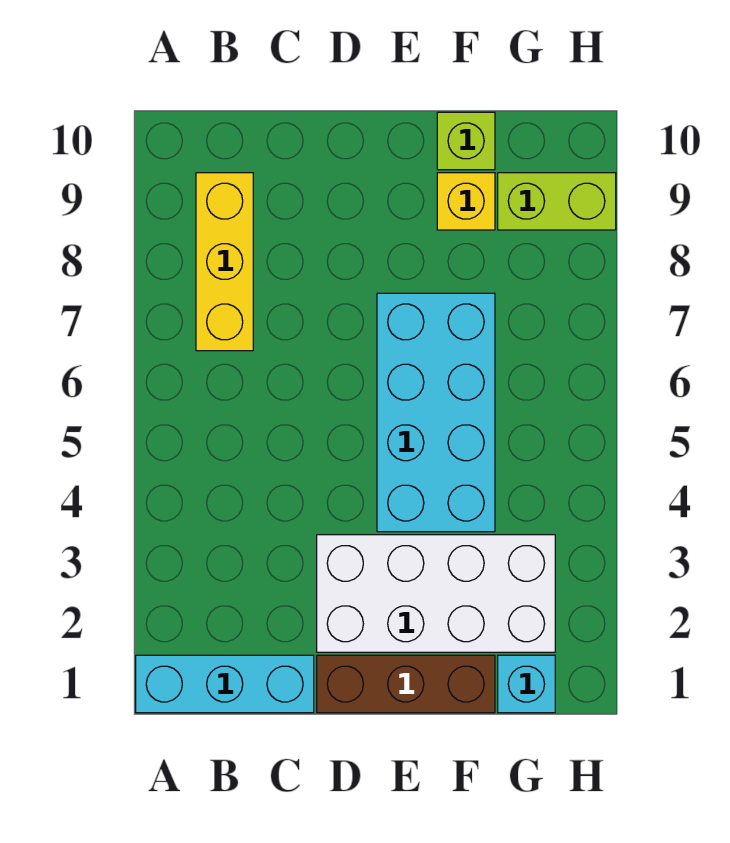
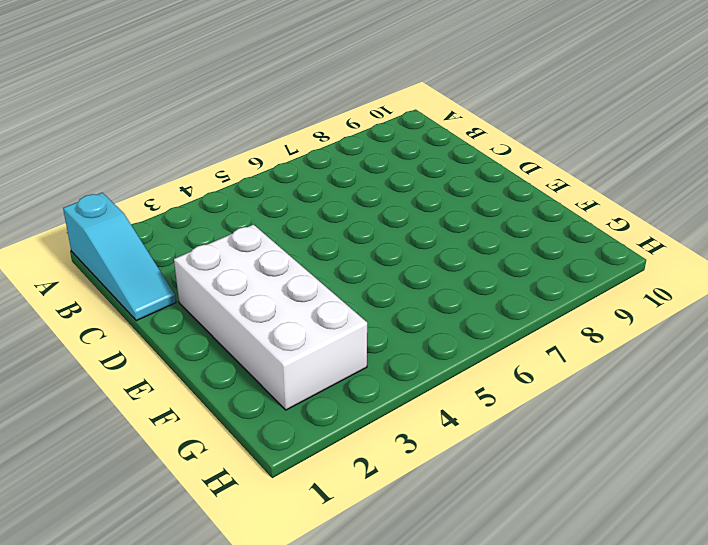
cyan slope A1:C1 level 1 top A -> cyan brick A1:C1 level 1
none -> yellow brick B7:B9 level 1
none -> brown brick D1:F1 level 1

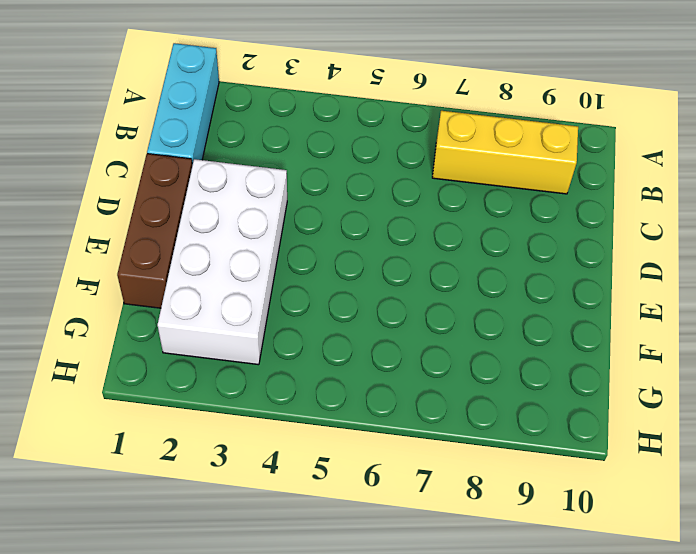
none -> cyan brick E4:F7 level 1
none -> yellow brick F9 level 1

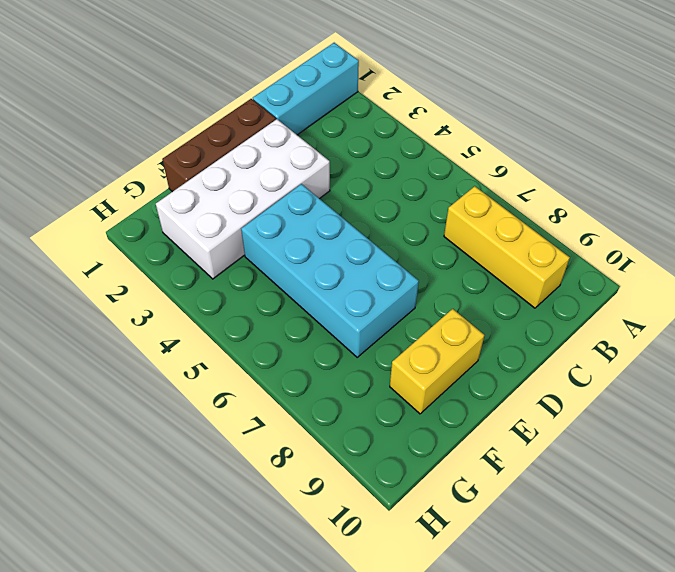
yellow brick E9:F9 level 1 -> yellow brick F9 level 1
none -> lime brick F10 level 1
none -> cyan brick G1 level 1

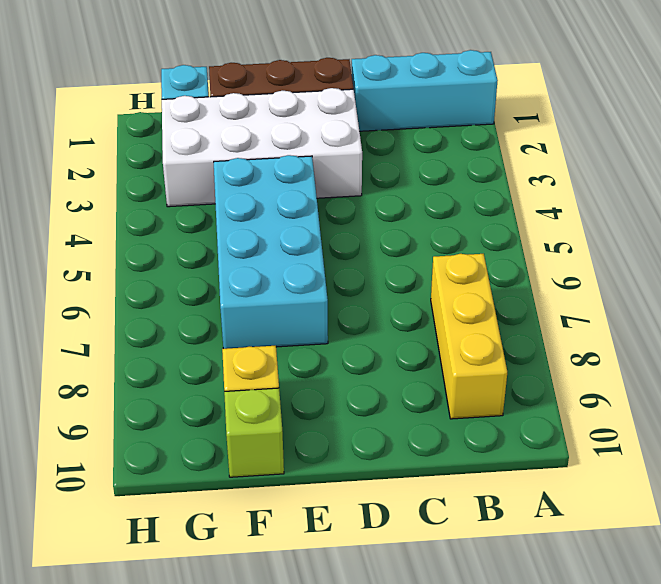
none -> lime brick G9:H9 level 1

